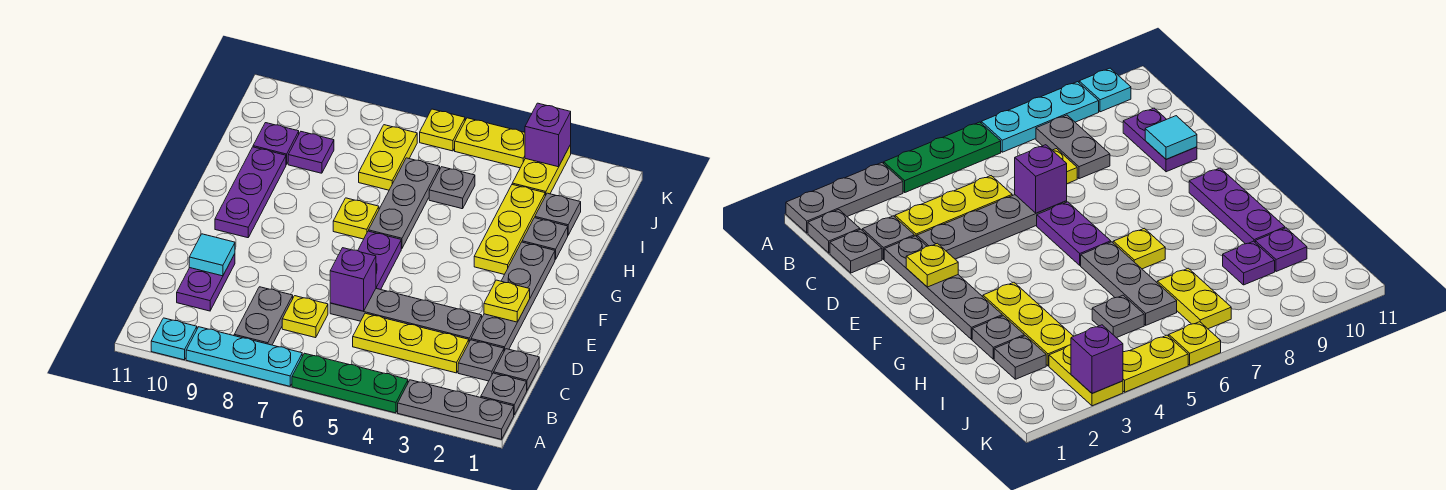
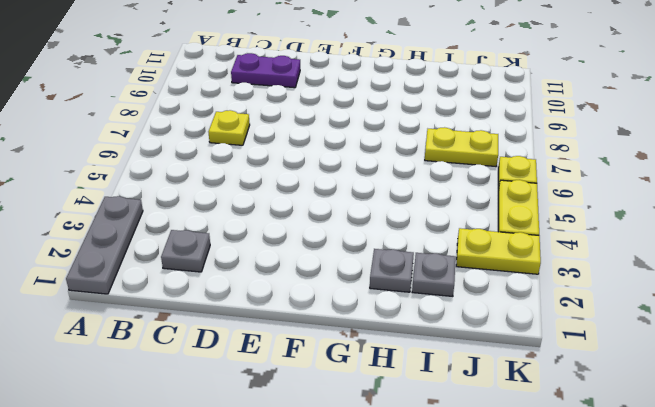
none -> green plate A4:A6 level 1
none -> cyan plate A7:A9 level 1
none -> cyan plate A10 level 1
none -> grey plate B1 level 1

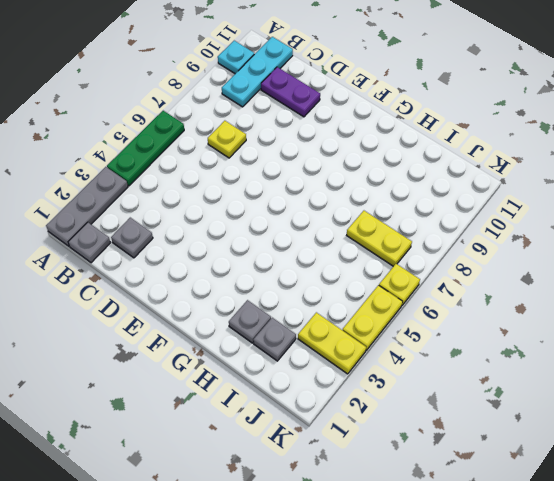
cyan plate B9:B11 level 1 -> cyan plate A7:A9 level 1
none -> grey plate B8:C8 level 1
none -> grey plate C1 level 1
none -> yellow plate C3:C5 level 1
none -> grey plate D2:G2 level 1

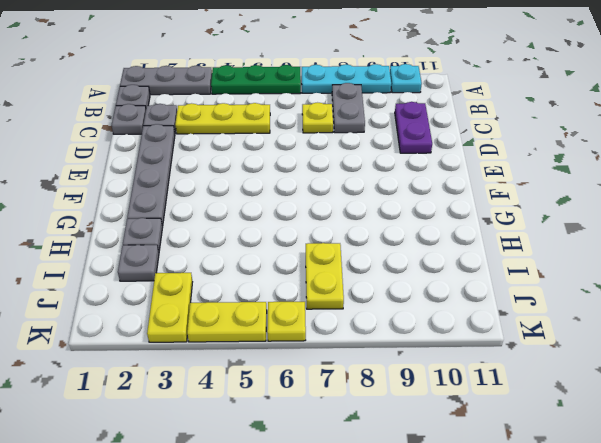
none -> grey plate D3:D6 level 1
none -> purple plate E6:F6 level 1
none -> purple plate F10:H10 level 1
none -> yellow plate G3:I3 level 1

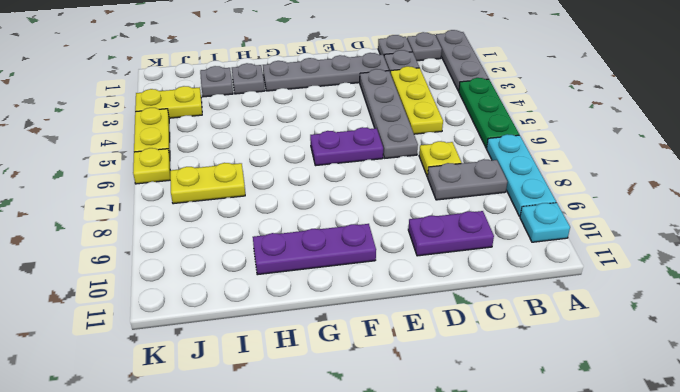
none -> yellow plate G3:I3 level 1
none -> grey plate G6:I6 level 1
none -> yellow plate G7 level 1
none -> grey plate I5 level 1

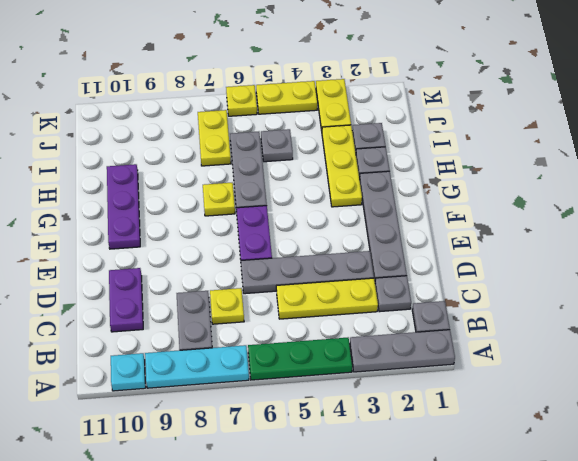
none -> grey plate C1 level 1
none -> purple plate I9 level 1
none -> purple plate I10 level 1
none -> purple brick D6 level 2

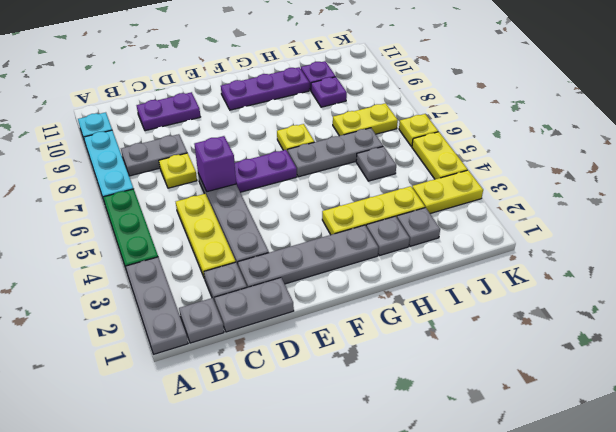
grey plate C1:D1 level 1 -> grey plate C1 level 1
none -> cyan tile D10 level 2
none -> yellow plate E2 level 2
none -> purple brick K3 level 2

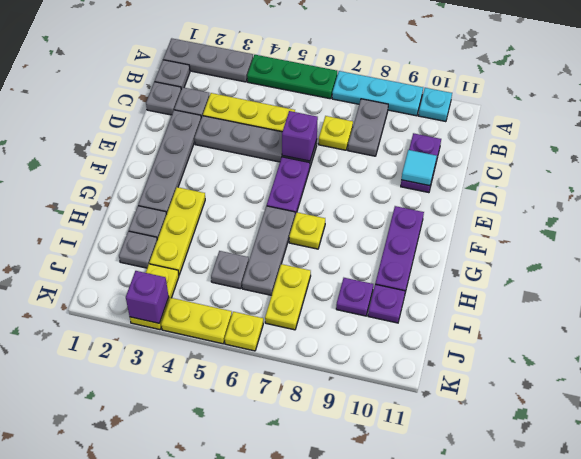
none -> yellow plate E2 level 2

